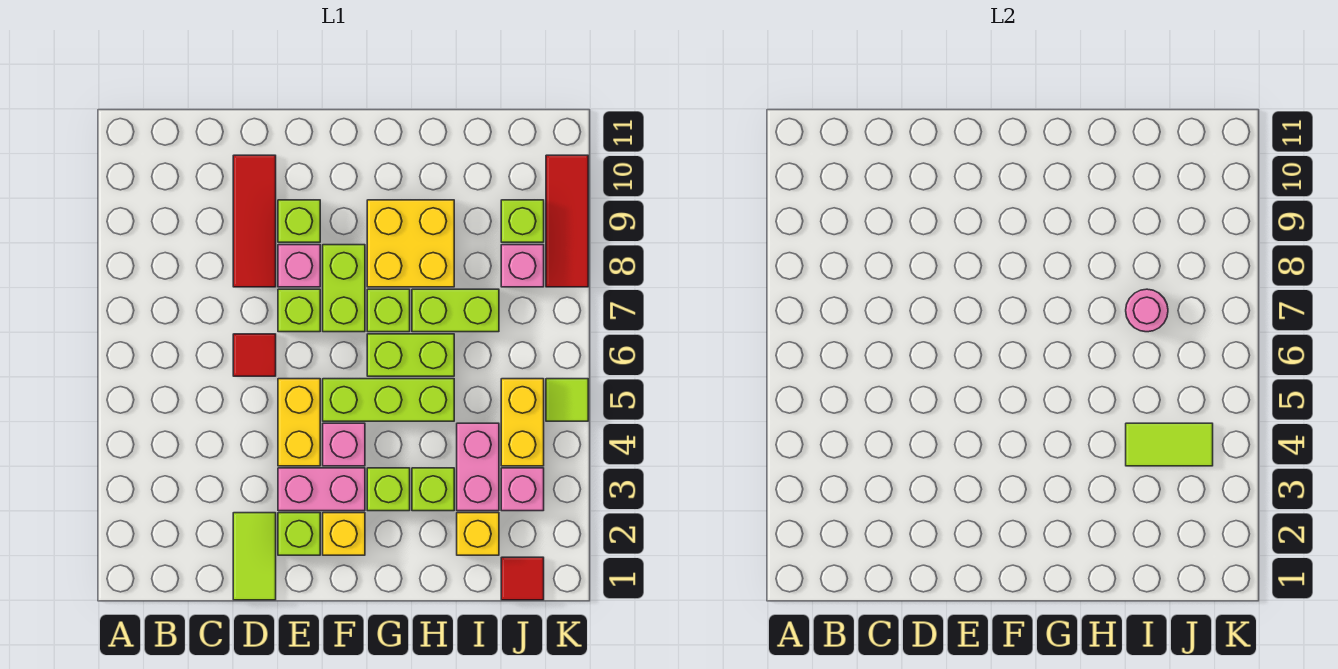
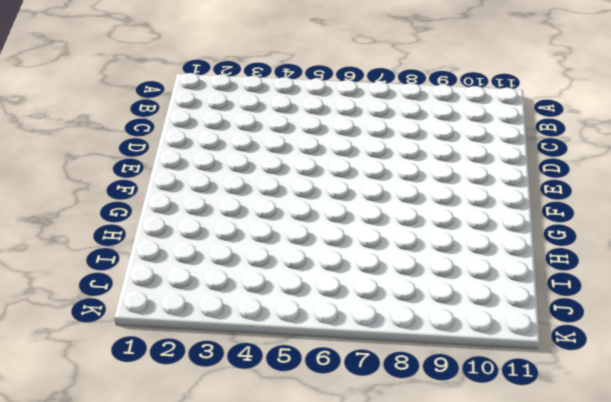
none -> lime tile D1:D2 level 1
none -> red tile D6 level 1
none -> red tile D8:D10 level 1
none -> lime brick E2 level 1

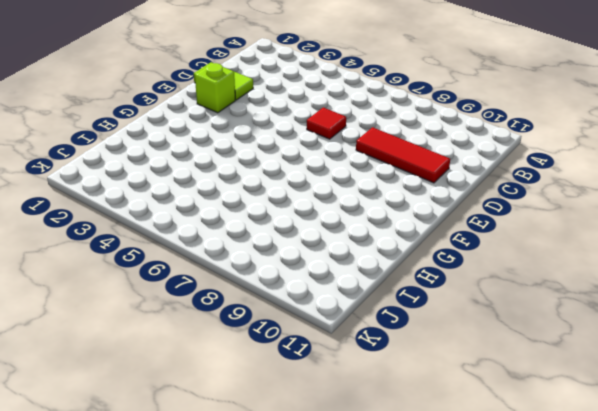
none -> pink brick E3:F3 level 1
none -> yellow brick E4:E5 level 1
none -> lime brick E7 level 1
none -> pink brick E8 level 1

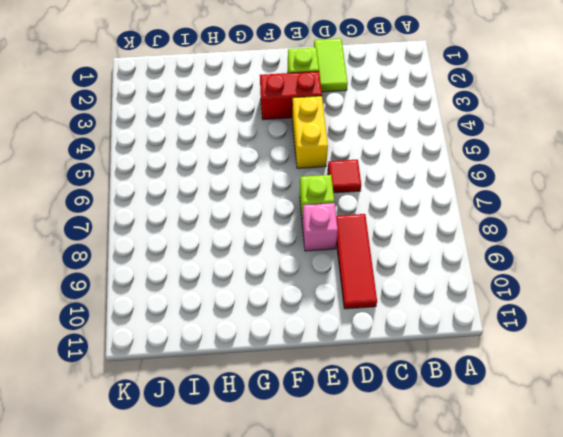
red brick E3:F3 level 1 -> pink brick E3:F3 level 1
none -> lime brick E9 level 1
none -> yellow brick F2 level 1
none -> pink brick F4 level 1
none -> lime brick F5:H5 level 1

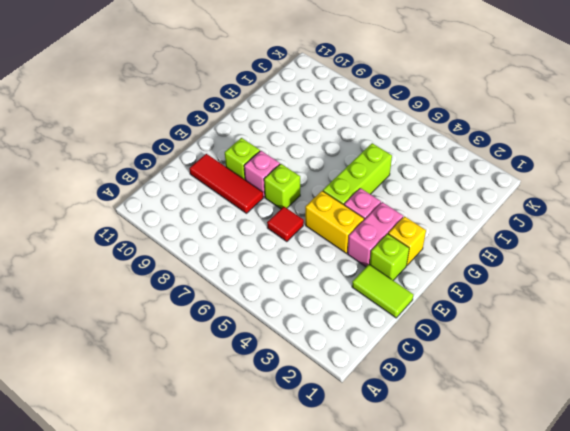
none -> lime brick F7:F8 level 1
none -> lime brick G3 level 1
none -> lime brick G6:H6 level 1
none -> lime brick G7 level 1

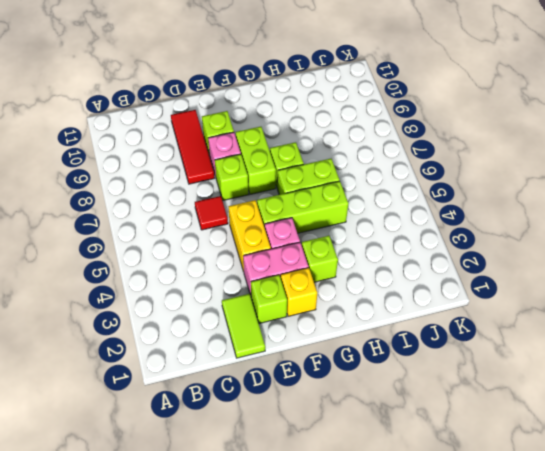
none -> yellow brick G8:H9 level 1
none -> lime brick H3 level 1
none -> lime brick H7:I7 level 1
none -> yellow brick I2 level 1

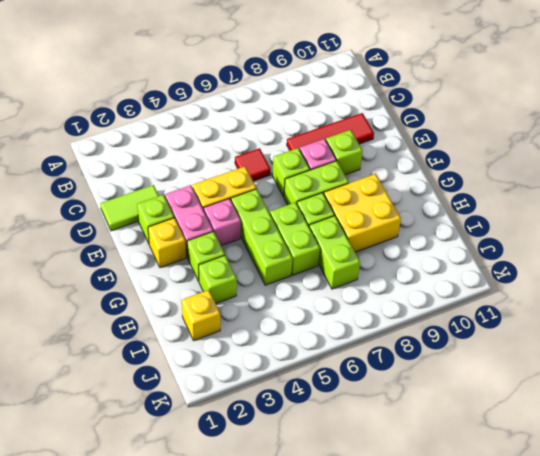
none -> pink brick I3:I4 level 1
none -> red tile J1 level 1
none -> pink brick J3 level 1
none -> yellow brick J4:J5 level 1

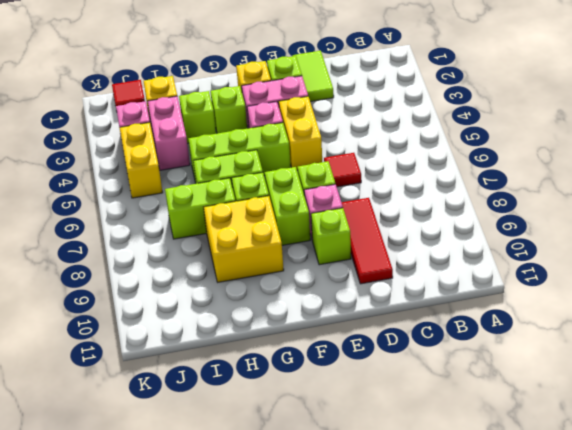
none -> pink brick J8 level 1
none -> lime brick J9 level 1
none -> lime tile K5 level 1
none -> red tile K8:K10 level 1

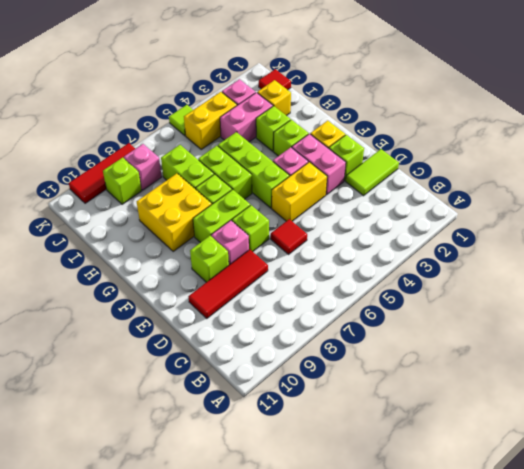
none -> lime tile I4:J4 level 2
none -> pink round brick I7 level 2

